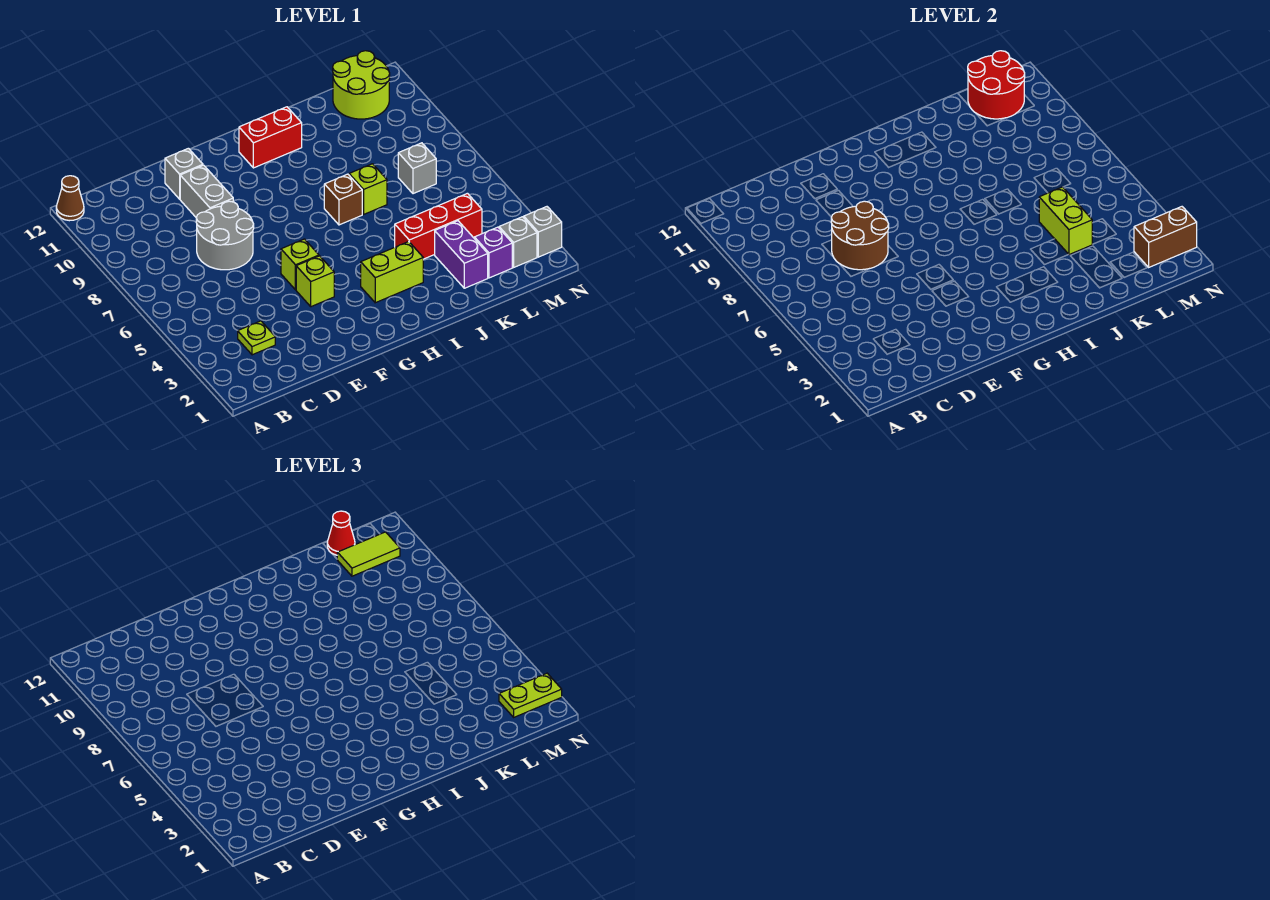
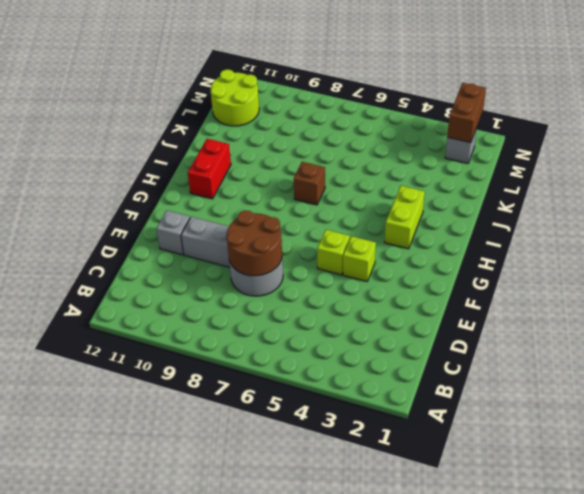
none -> brown cone A12 level 1
none -> lime plate C3 level 1
none -> red brick J4:L4 level 1

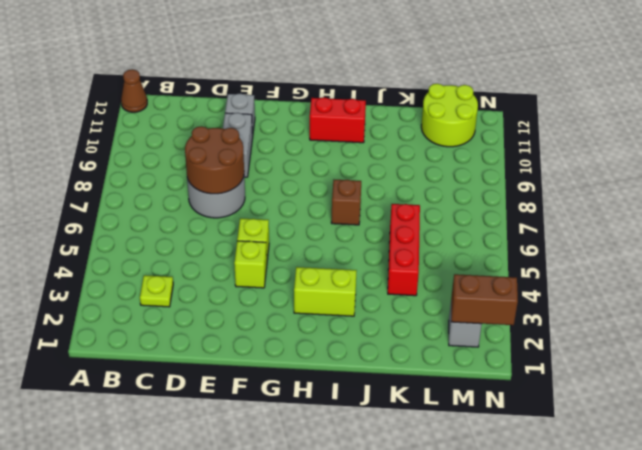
red brick K4:K6 level 1 -> red brick J4:L4 level 1
none -> lime brick J7 level 1
none -> purple brick K2:K3 level 1
none -> purple brick L2 level 1

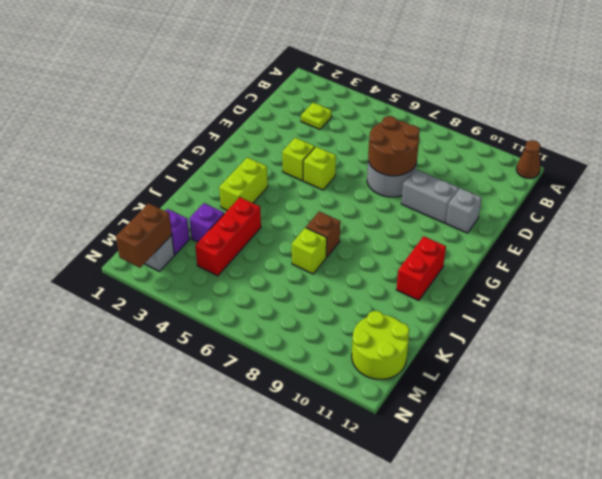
purple brick K3 level 1 -> purple brick K2:K3 level 1
none -> grey brick L7 level 1
none -> grey brick N2 level 1
none -> lime brick K4:K5 level 2

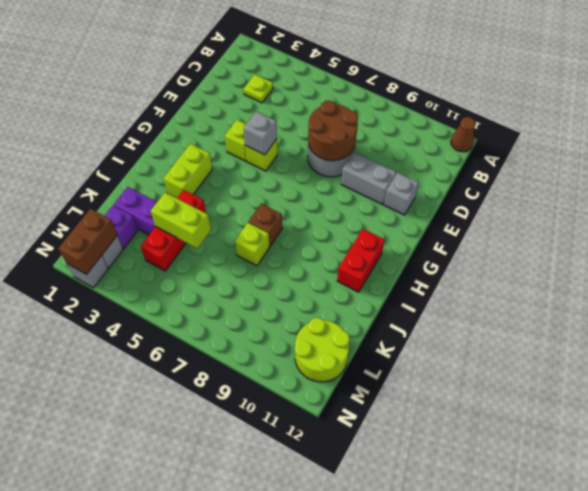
grey brick F5 level 2 -> grey brick L7 level 1
none -> red round brick L11:M12 level 2
none -> lime tile L11:M11 level 3
none -> red cone L12 level 3

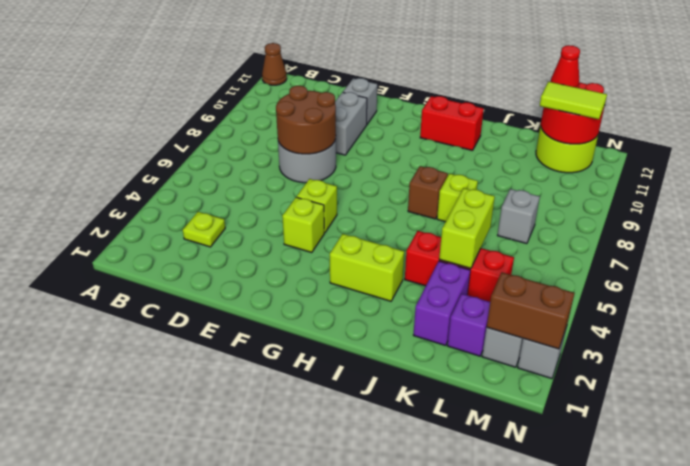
none -> lime plate M2:N2 level 3

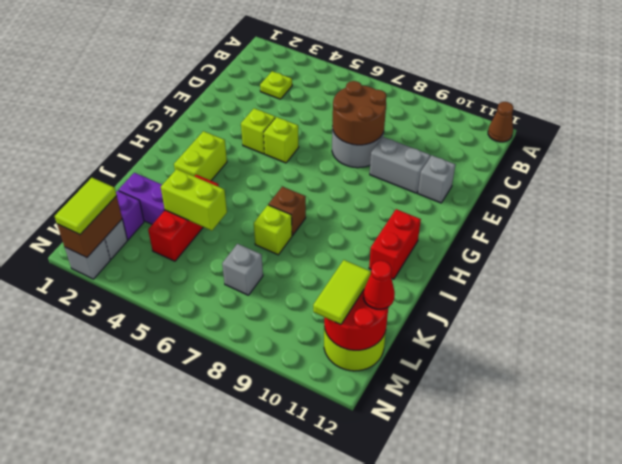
lime tile M2:N2 level 3 -> lime plate M2:N2 level 3

